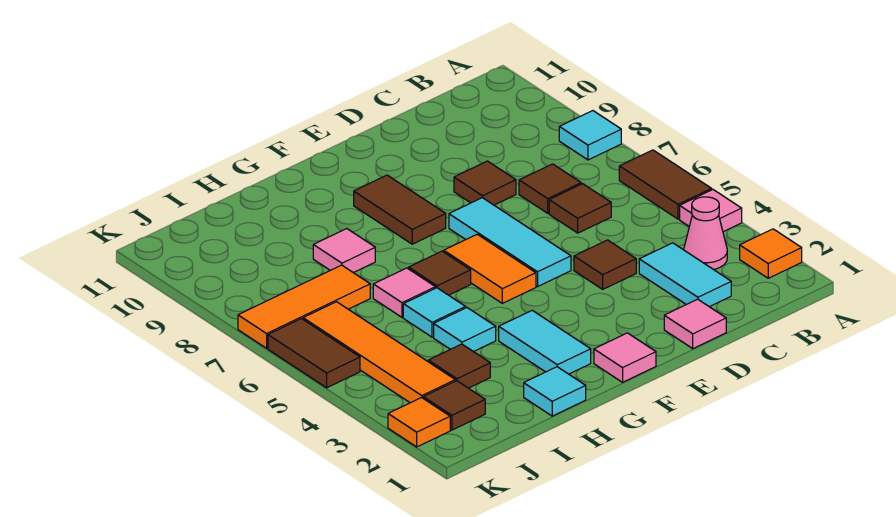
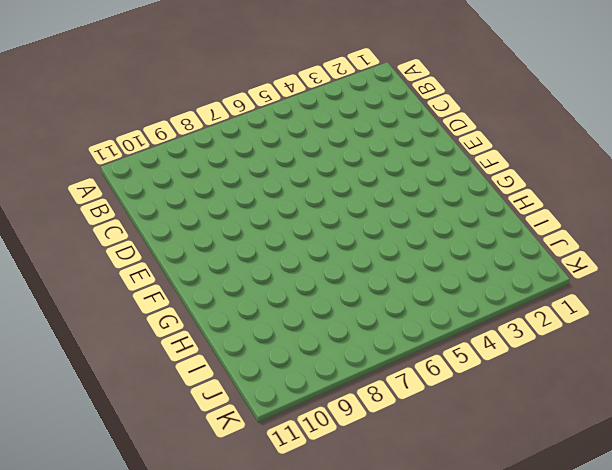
none -> orange tile A2 level 1
none -> pink tile A4 level 1
none -> brown tile A5:A6 level 1

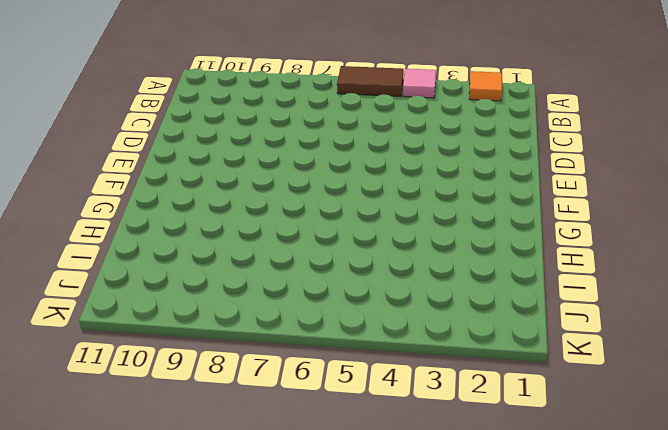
none -> cyan tile A8 level 1
none -> pink cone B3 level 1
none -> cyan tile C2:C3 level 1

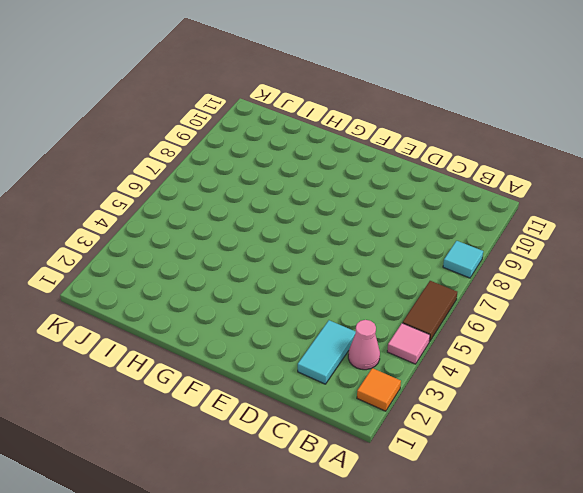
none -> brown tile C6 level 1
none -> brown tile C7 level 1
none -> pink tile D1 level 1

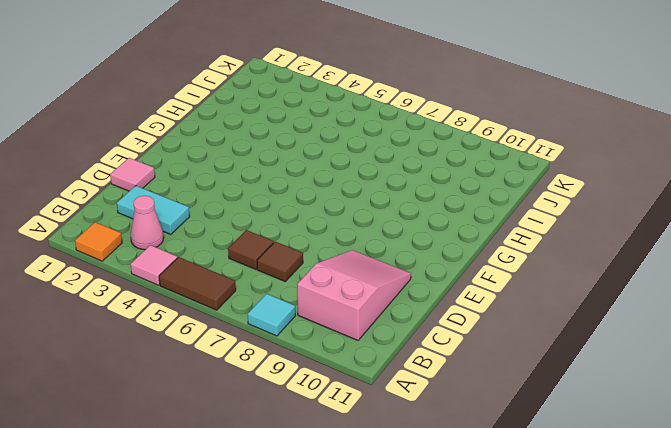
pink slope B9:D10 level 1 top B -> none
none -> brown tile D4 level 1
none -> brown tile D8 level 1
none -> cyan tile E5:E7 level 1

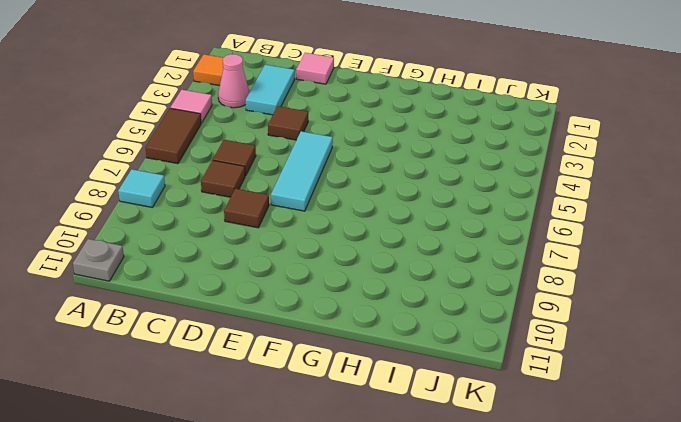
grey plate A11 level 1 -> none
none -> pink tile F1 level 1
none -> orange tile F5:F6 level 1
none -> brown tile F8:F9 level 1

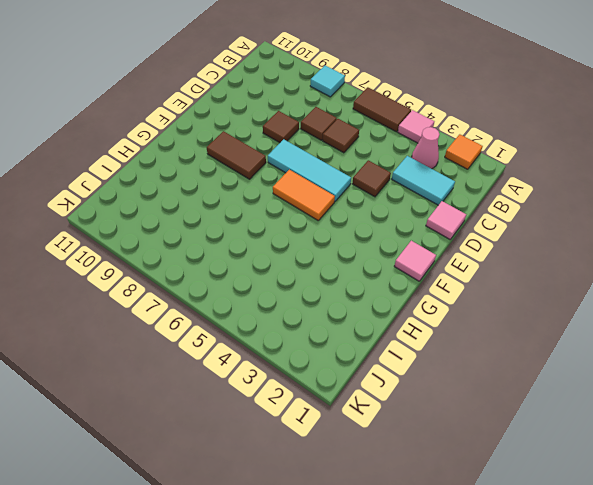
none -> cyan tile G2:G3 level 1
none -> brown tile G6 level 1
none -> cyan tile H1 level 1

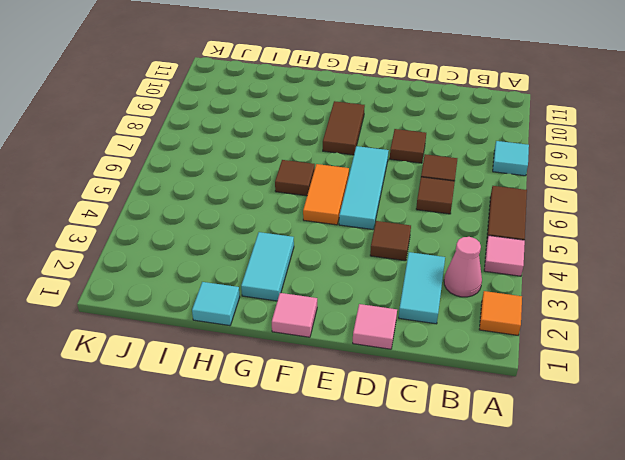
none -> cyan tile H4 level 1
none -> cyan tile H5 level 1
none -> pink tile H6 level 1

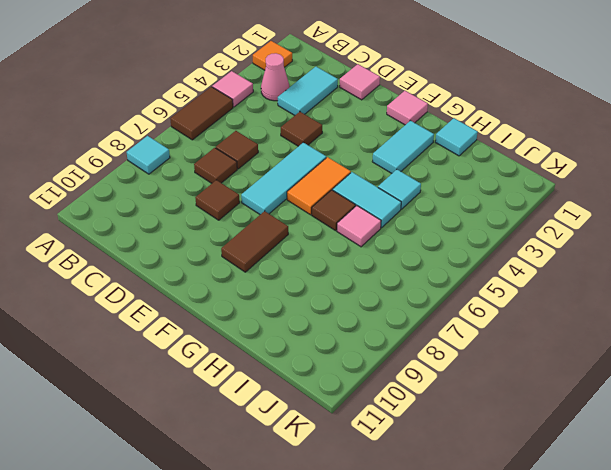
cyan tile G5:H5 level 1 -> cyan tile H5 level 1
none -> pink tile H8 level 1
none -> brown tile I3 level 1
none -> orange tile I7:K7 level 1

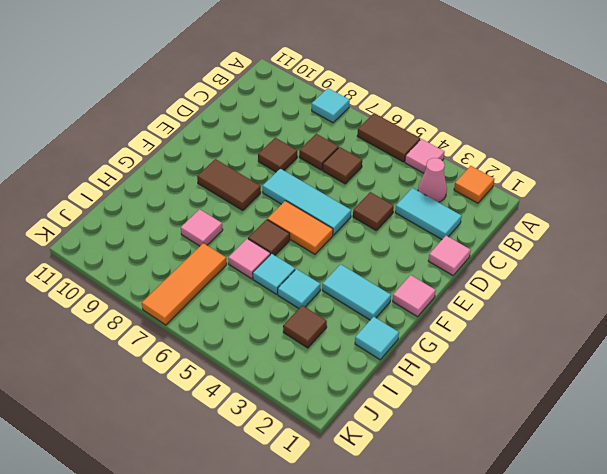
none -> brown tile J2 level 1
none -> orange tile J3:J6 level 1
none -> orange tile K2 level 1

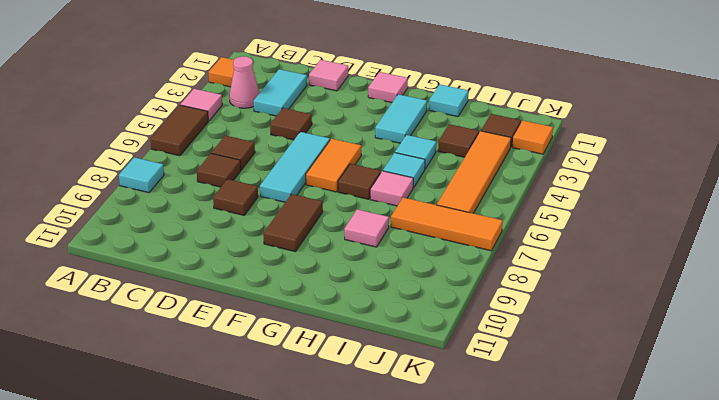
none -> brown tile K5:K6 level 1

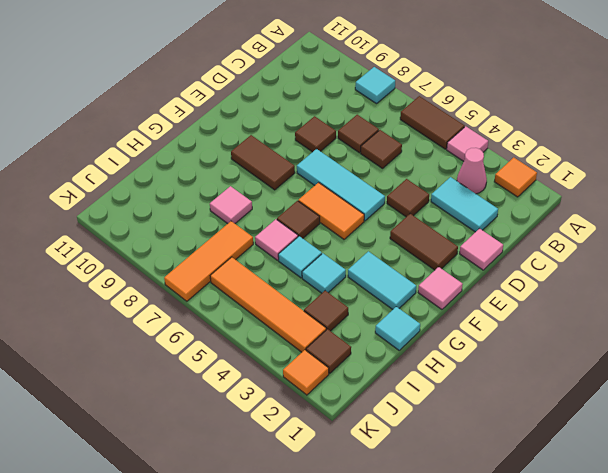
brown tile E2:E3 level 1 -> brown tile K5:K6 level 1

